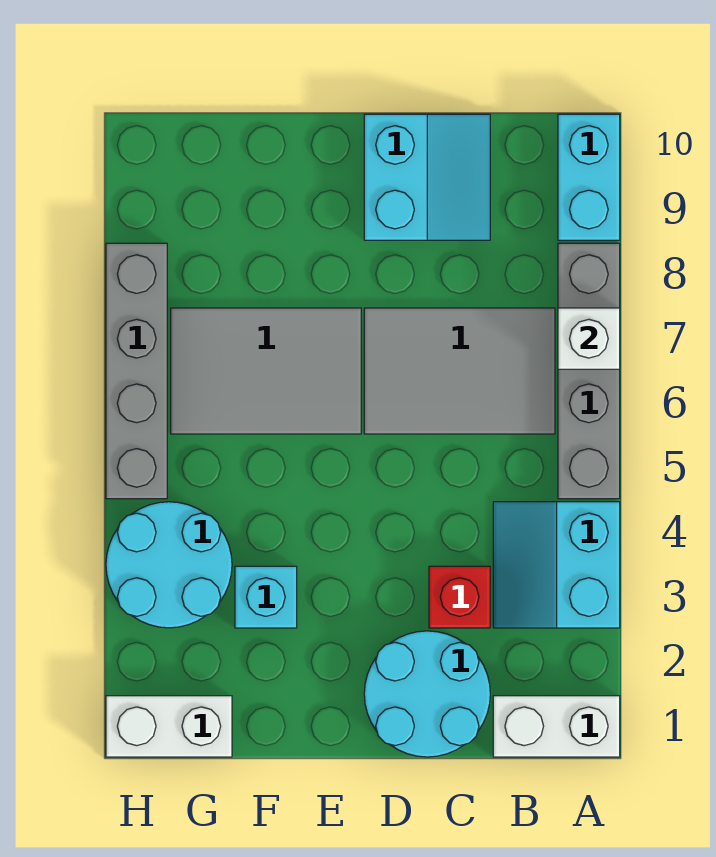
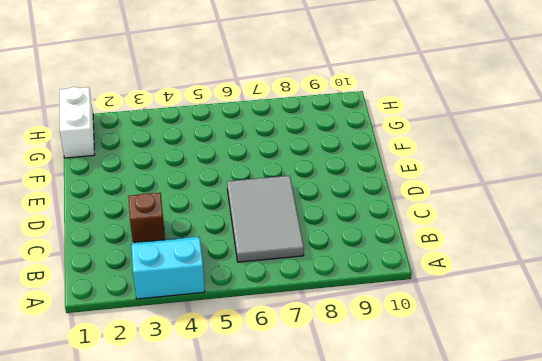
brown brick C3 level 1 -> red brick C3 level 1
none -> white brick A1:B1 level 1
none -> grey brick A5:A8 level 1
none -> cyan brick A9:A10 level 1

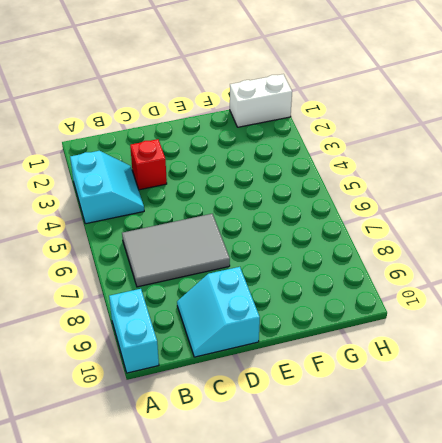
none -> white brick A1:B1 level 1
none -> grey brick A5:A8 level 1
none -> cyan round brick C1:D2 level 1

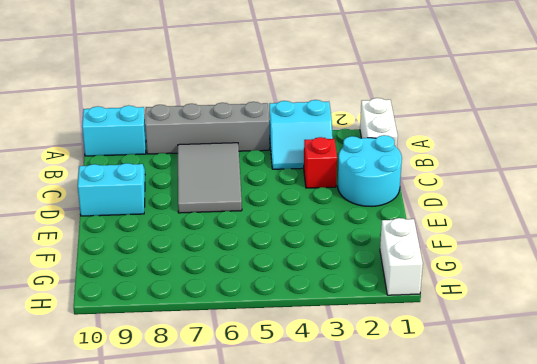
none -> grey tile E6:G7 level 1
none -> cyan brick F3 level 1
none -> cyan round brick G3:H4 level 1

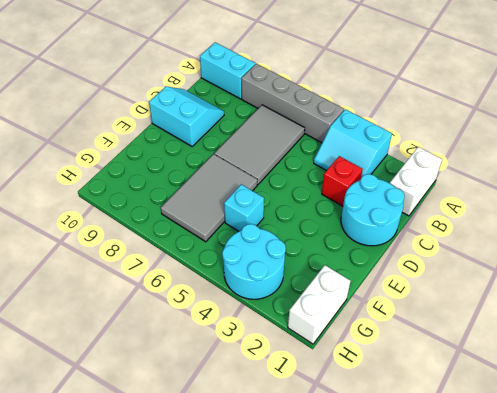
cyan brick F5 level 1 -> cyan brick F3 level 1
none -> grey brick H5:H8 level 1
none -> white brick A7 level 2

